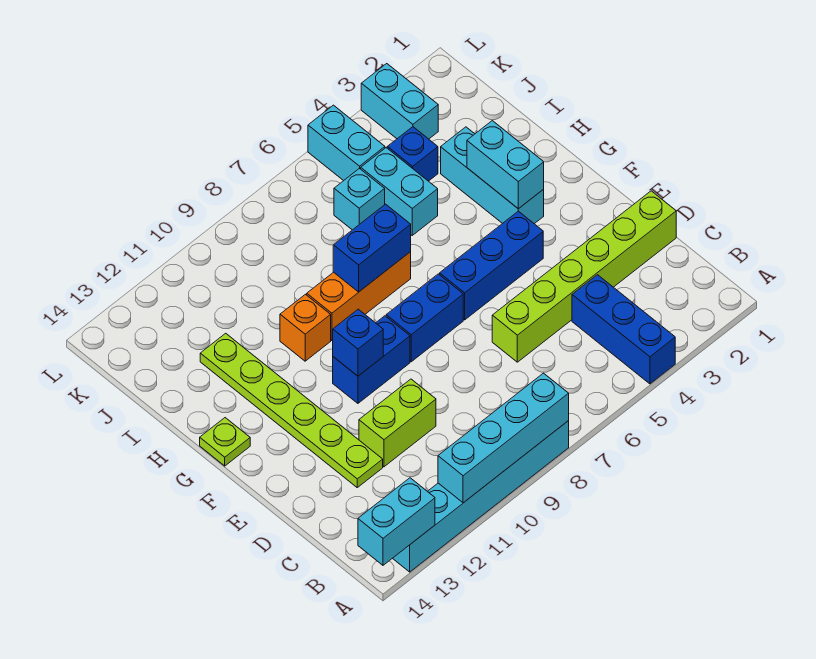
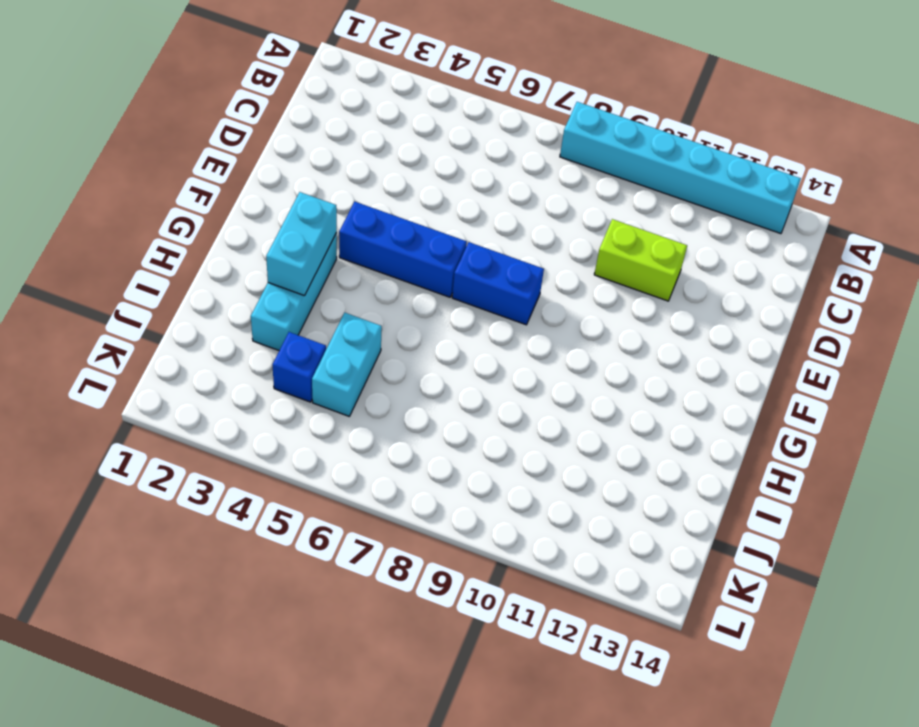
none -> blue brick A4:C4 level 1
none -> lime brick D1:D6 level 1
none -> lime plate D12:I12 level 1

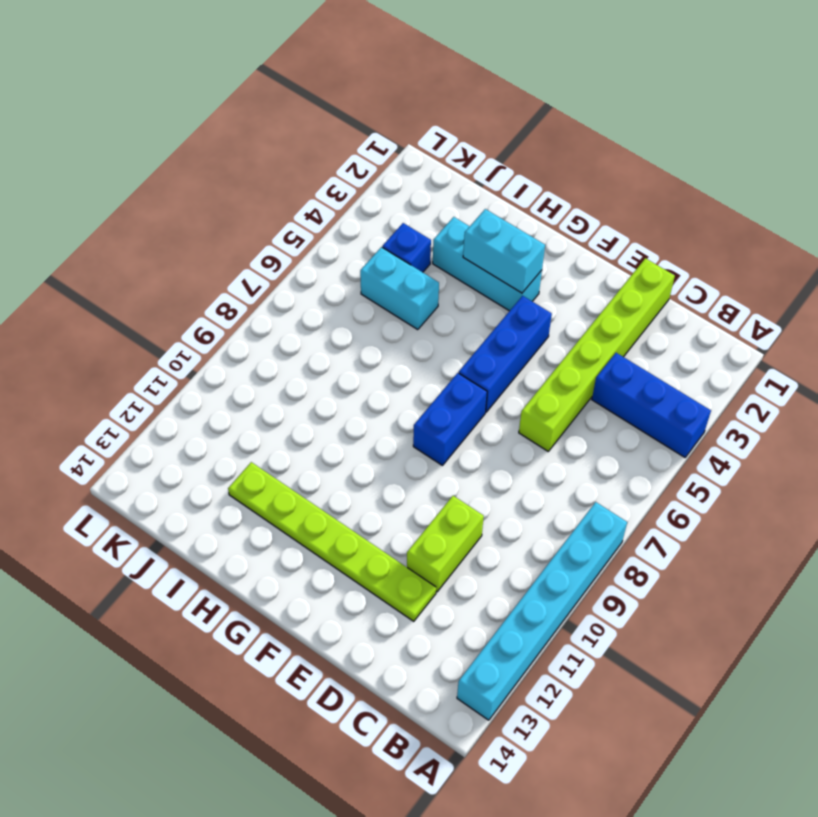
none -> blue brick F9:F10 level 1
none -> lime plate G14 level 1
none -> orange brick H7:H9 level 1

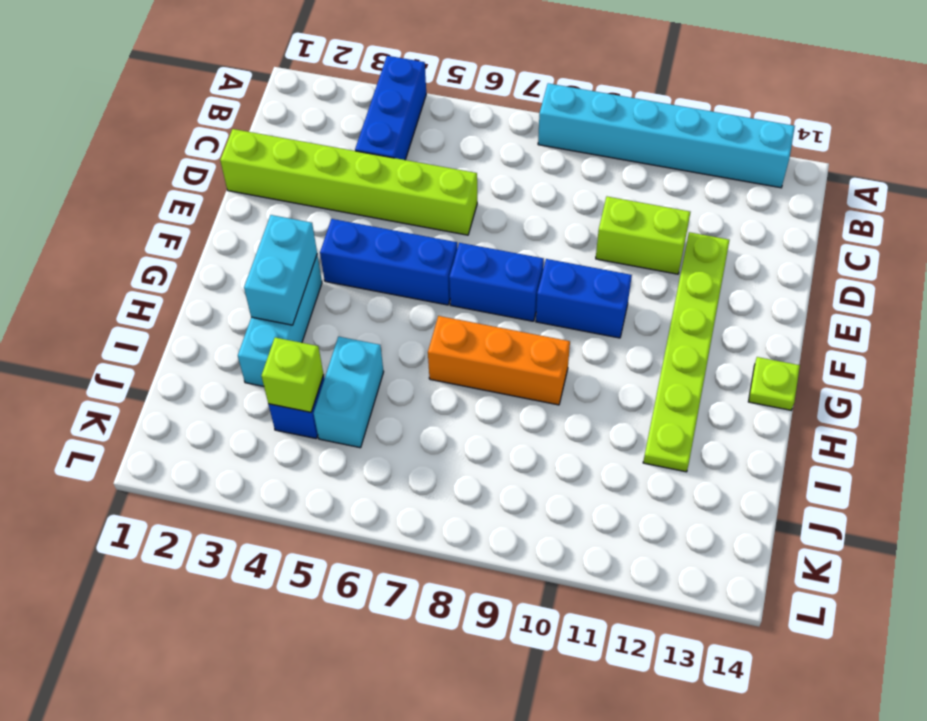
lime brick J4 level 2 -> none
none -> orange brick H10 level 1
none -> cyan brick J6 level 1
none -> cyan brick K3:L3 level 1

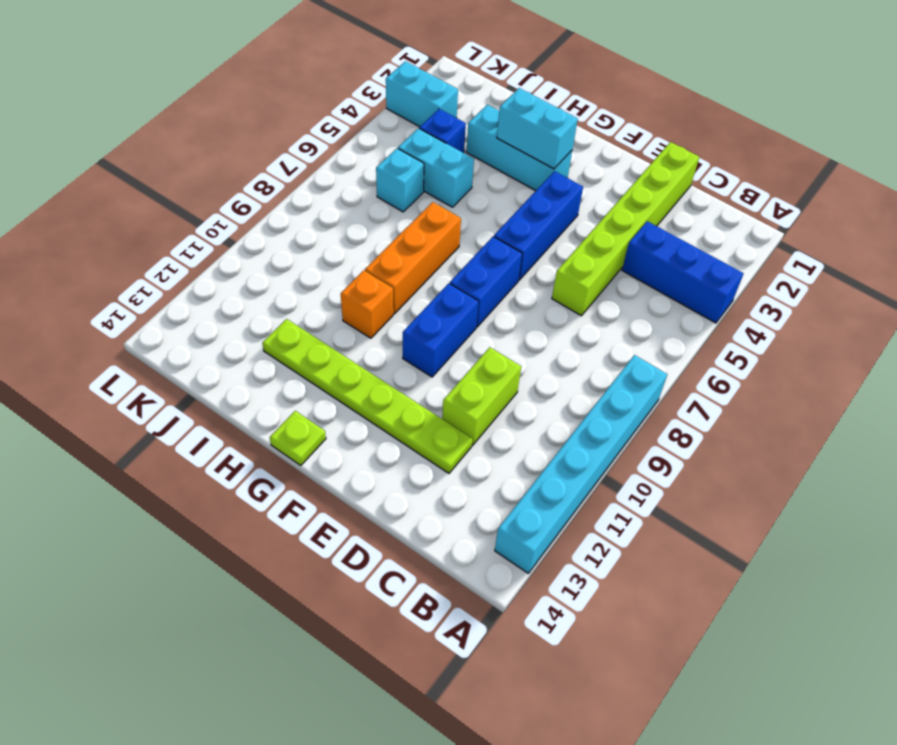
none -> cyan brick K5:L5 level 1
none -> cyan brick A8:A11 level 2
none -> cyan brick A13:A14 level 2

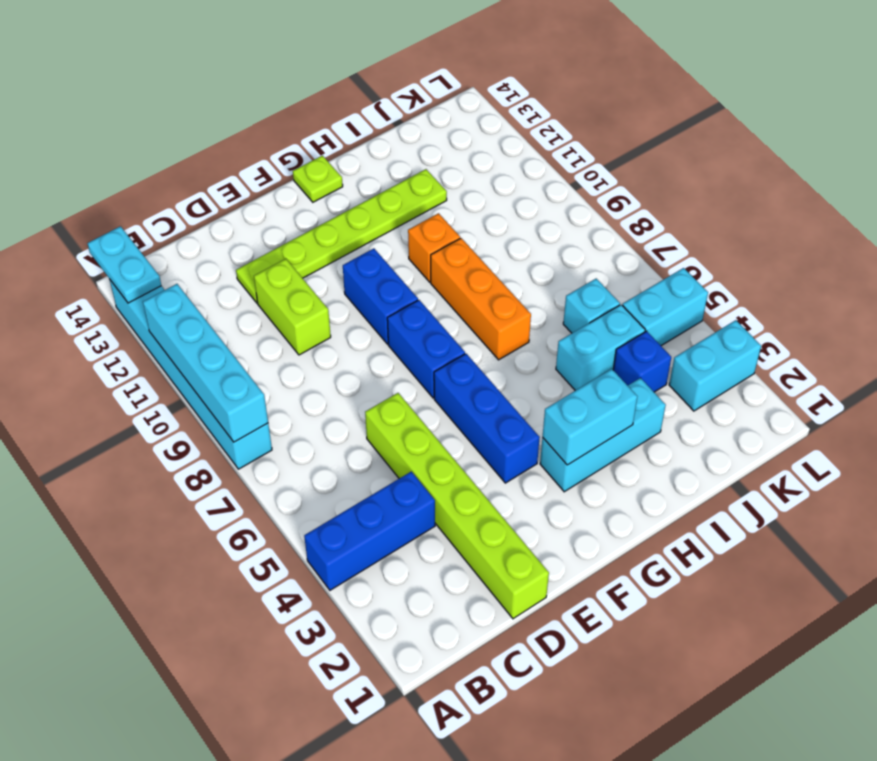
cyan plate A13:A14 level 2 -> cyan brick A13:A14 level 2
none -> blue brick F10 level 2
none -> blue brick H7:H8 level 2

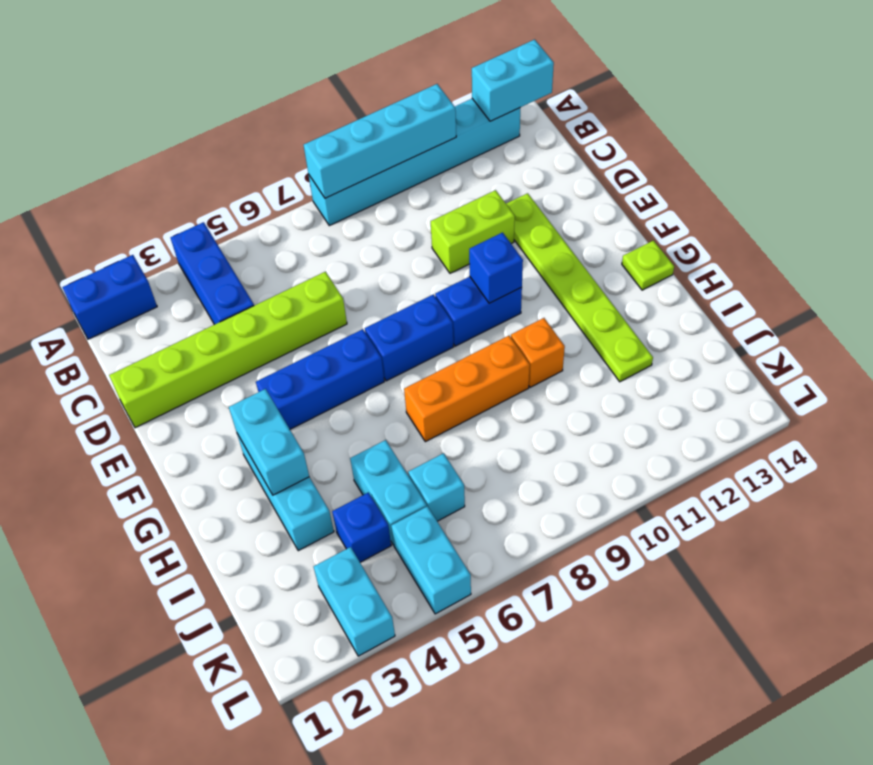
blue brick A1:A2 level 1 -> blue brick H7:H8 level 2

